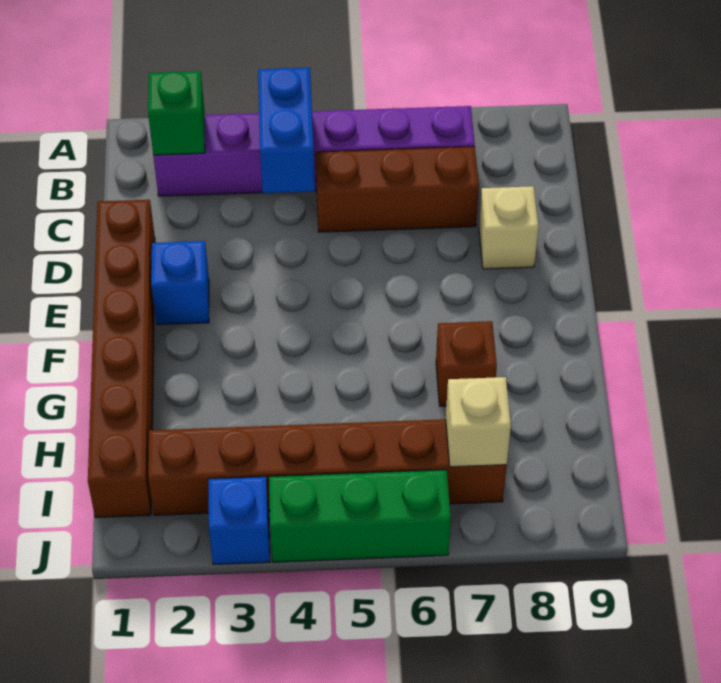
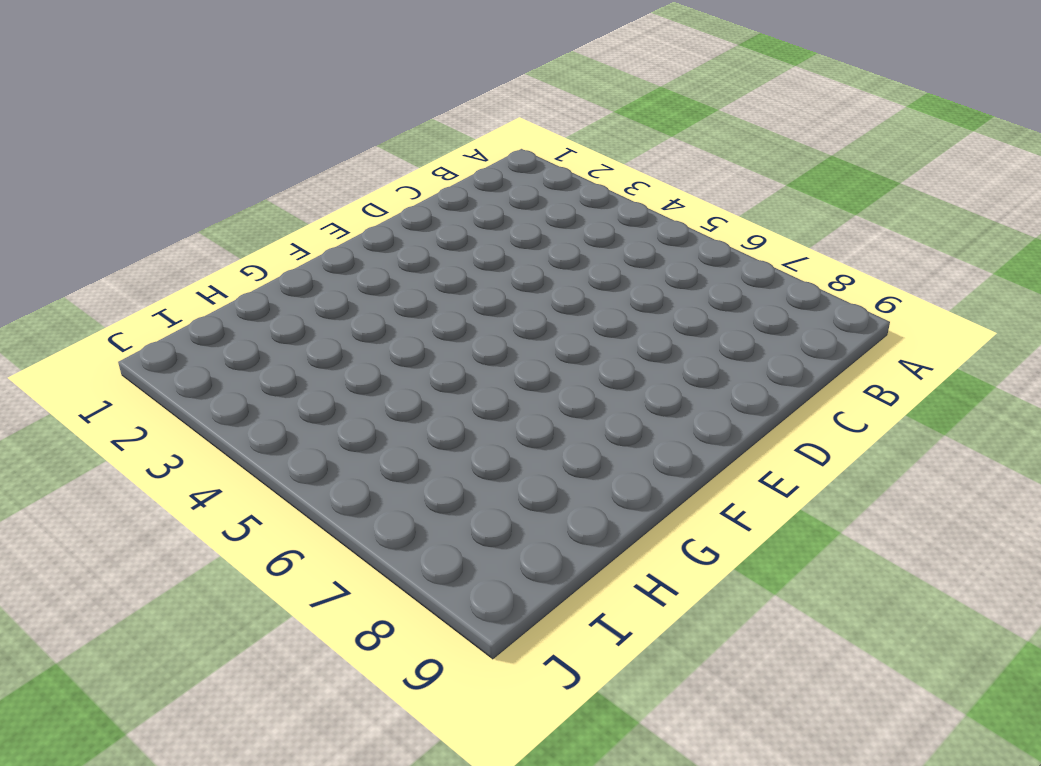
none -> purple brick B2:B7 level 1
none -> brown brick C5:C7 level 1
none -> brown brick D1:I1 level 1

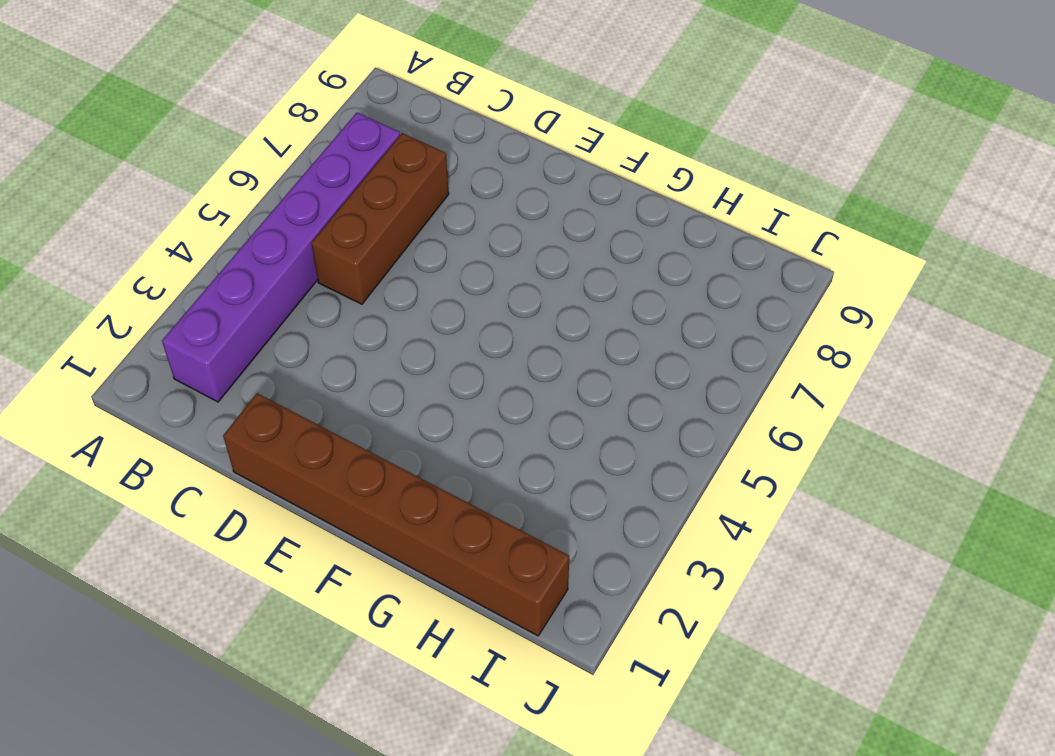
none -> tan brick D8 level 1
none -> blue brick E2 level 1
none -> brown brick G7 level 1

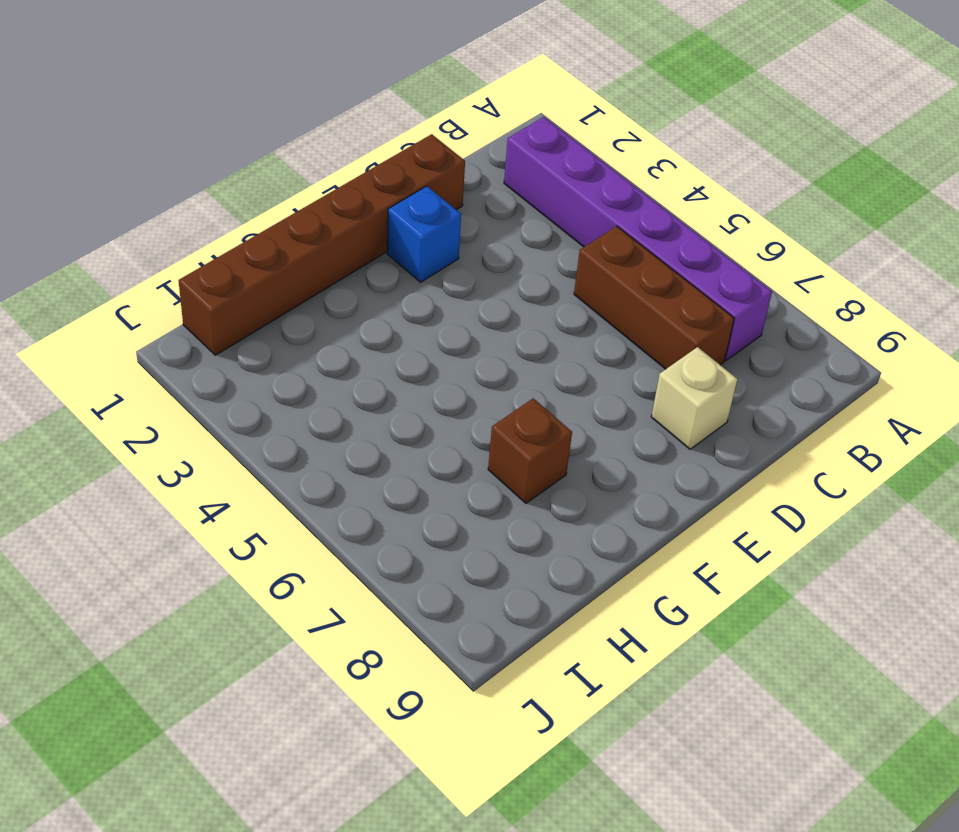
none -> brown brick I2:I7 level 1
none -> blue brick J3 level 1
none -> green brick J4:J6 level 1

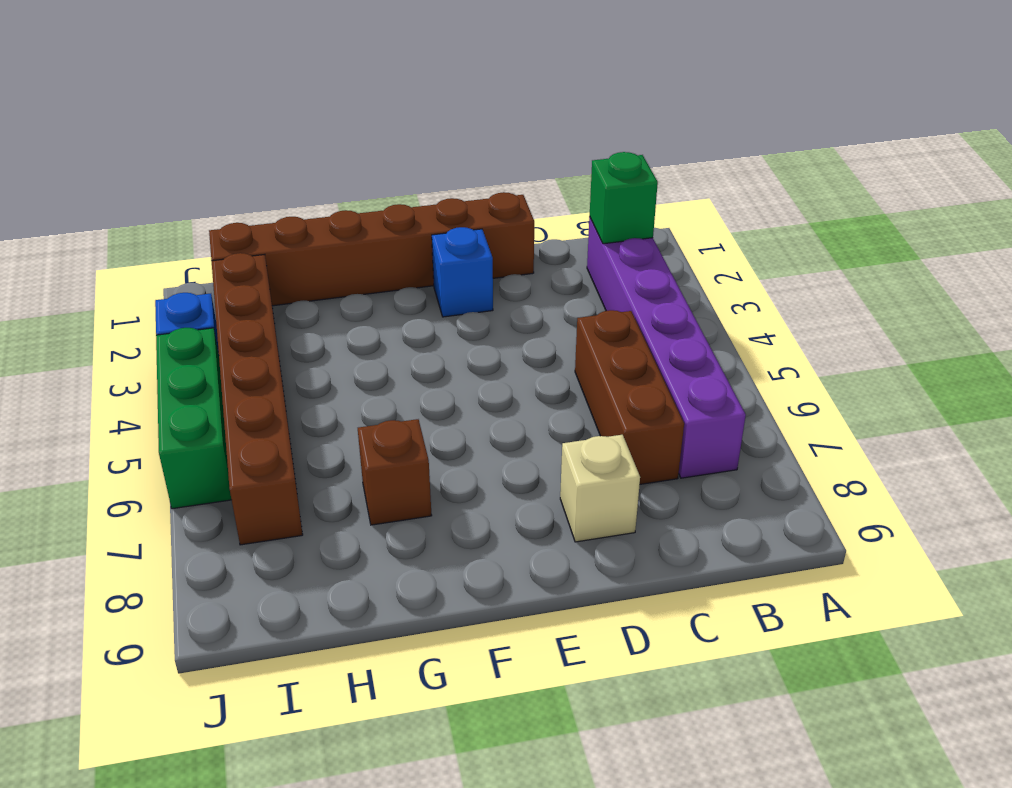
none -> blue brick B4:C4 level 2
none -> tan brick I7 level 2

